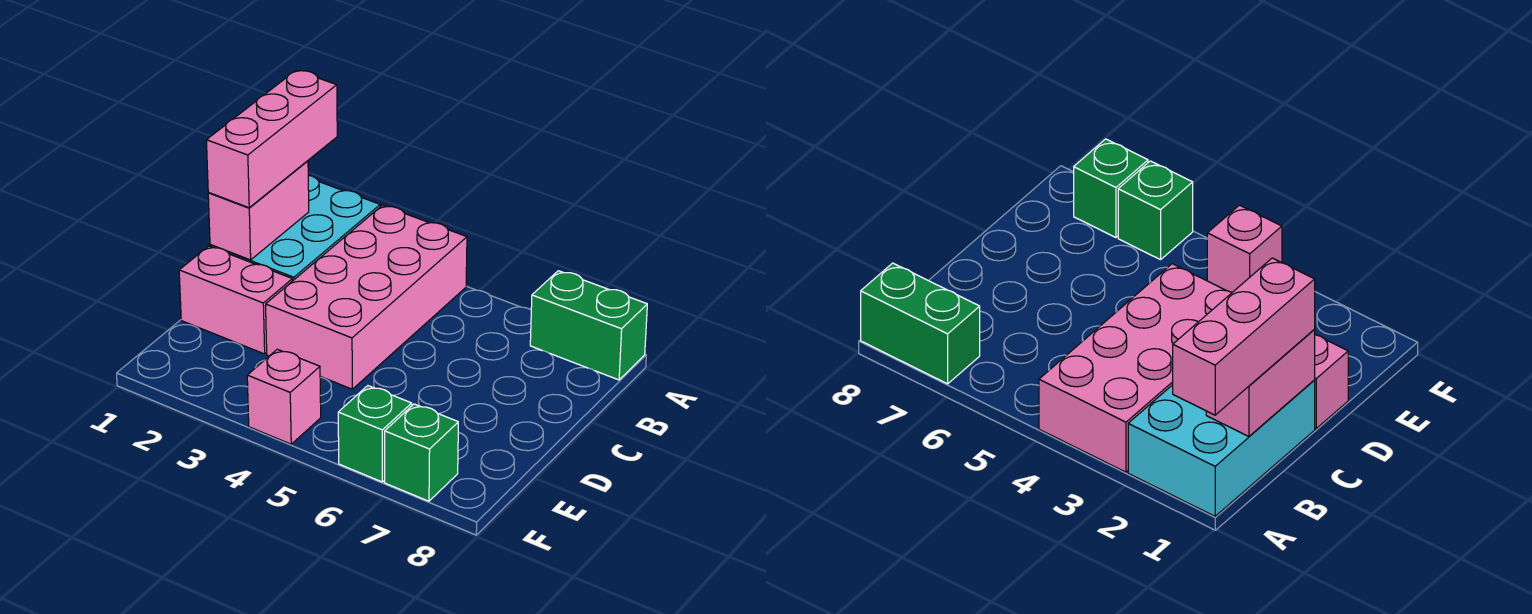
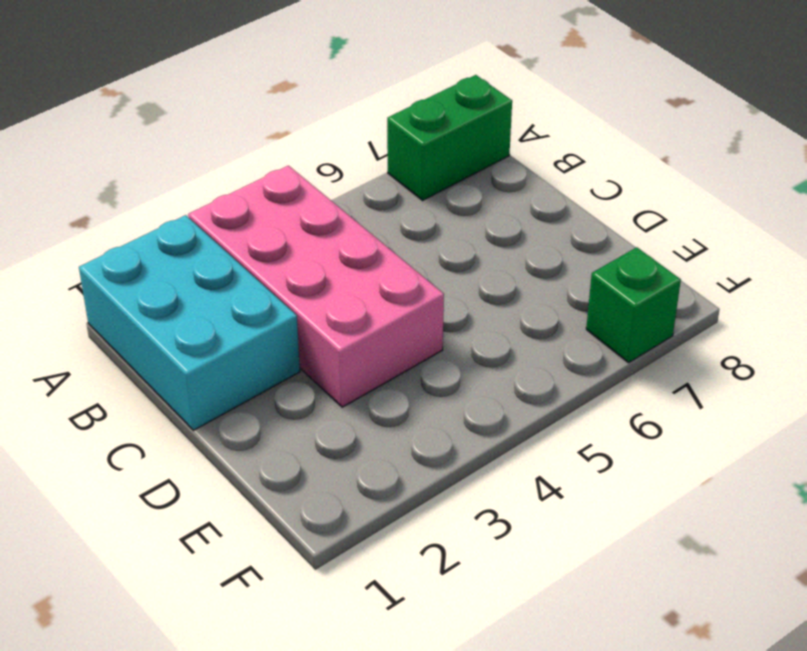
none -> pink brick D1:D2 level 1
none -> pink brick F4 level 1

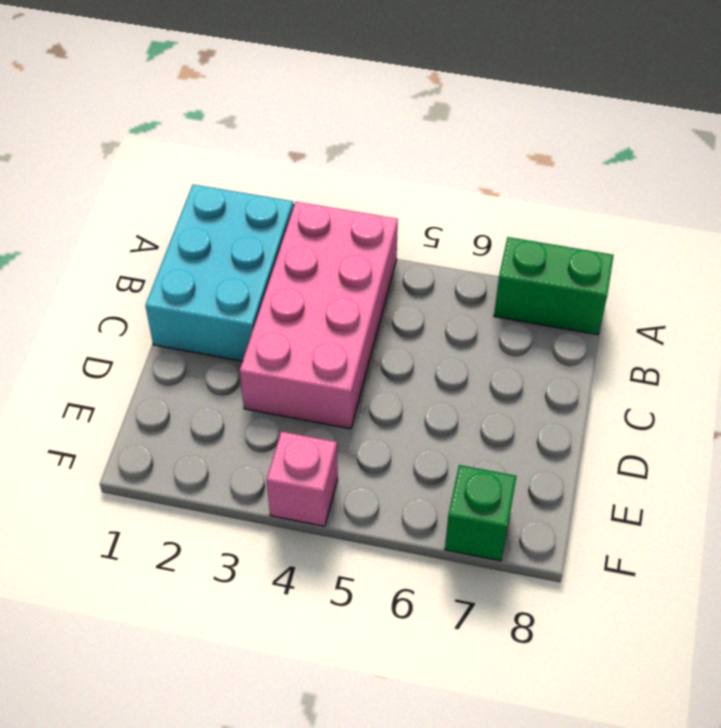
none -> pink brick D1:D2 level 1
none -> green brick F6 level 1

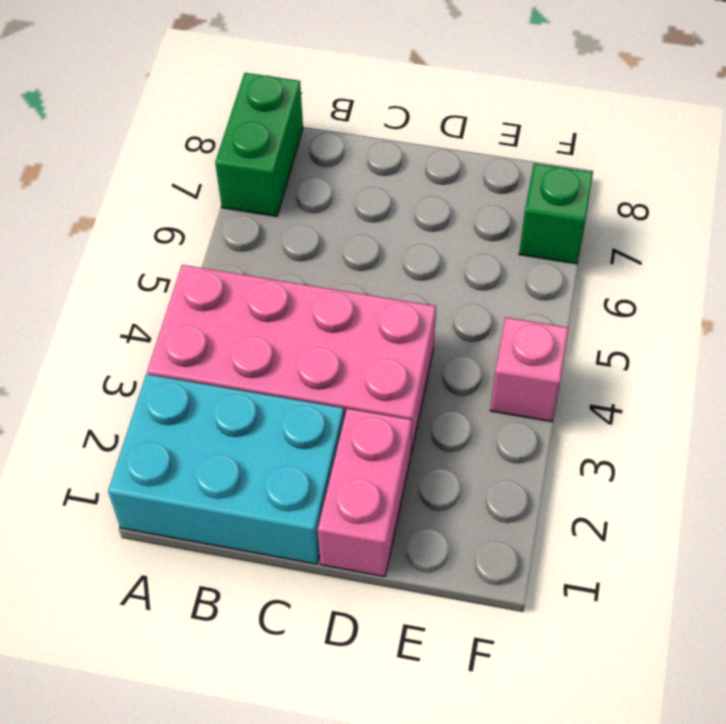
none -> green brick F6 level 1
none -> pink brick B1:C1 level 2

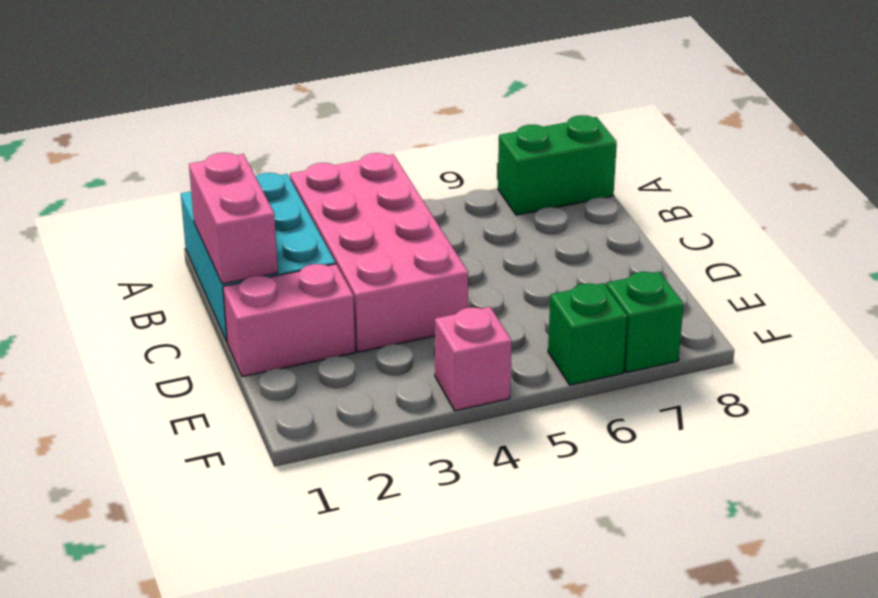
none -> pink brick A1:C1 level 3

